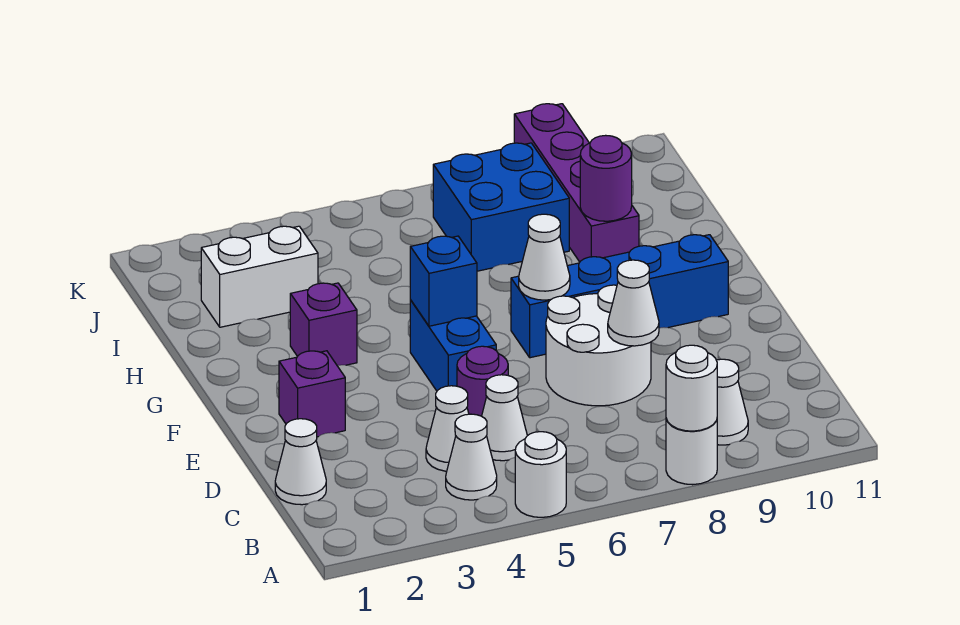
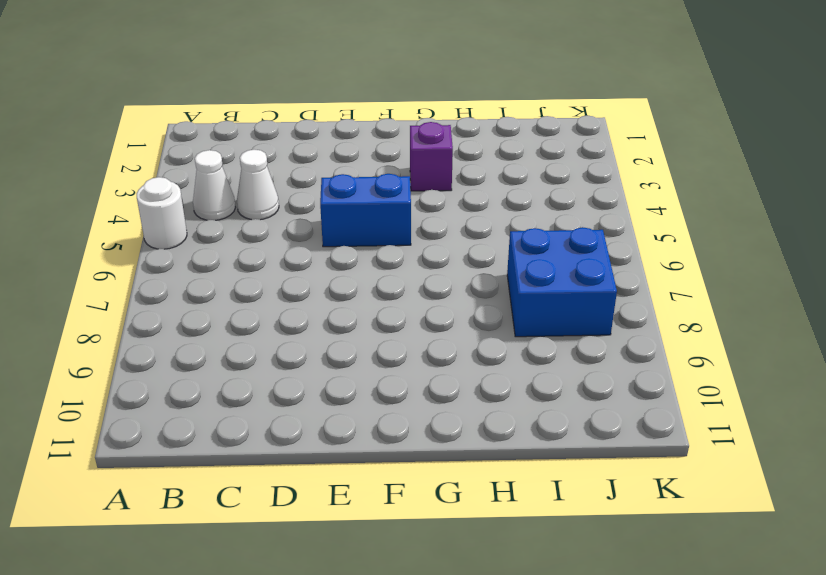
none -> white round brick A8 level 1
none -> white cone B9 level 1
none -> white cone C1 level 1

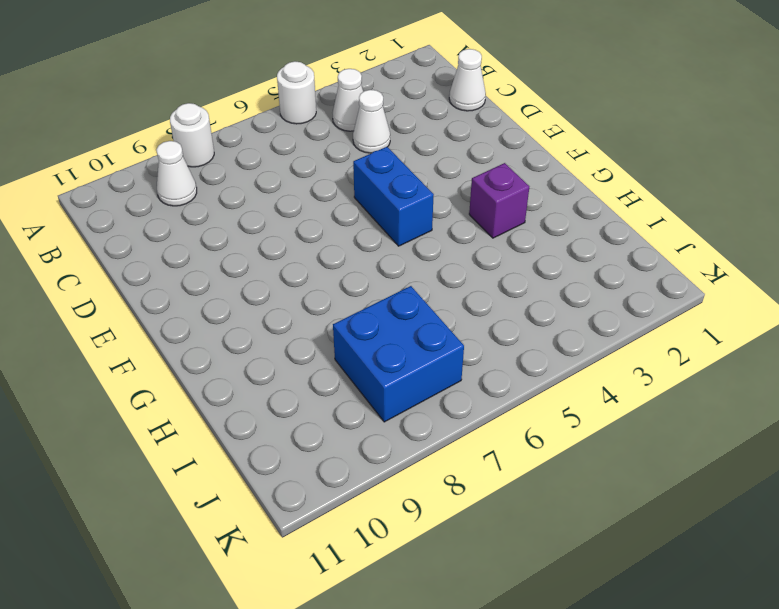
none -> white cone C5 level 1
none -> purple round brick D5 level 1
none -> white round brick D7:E8 level 1

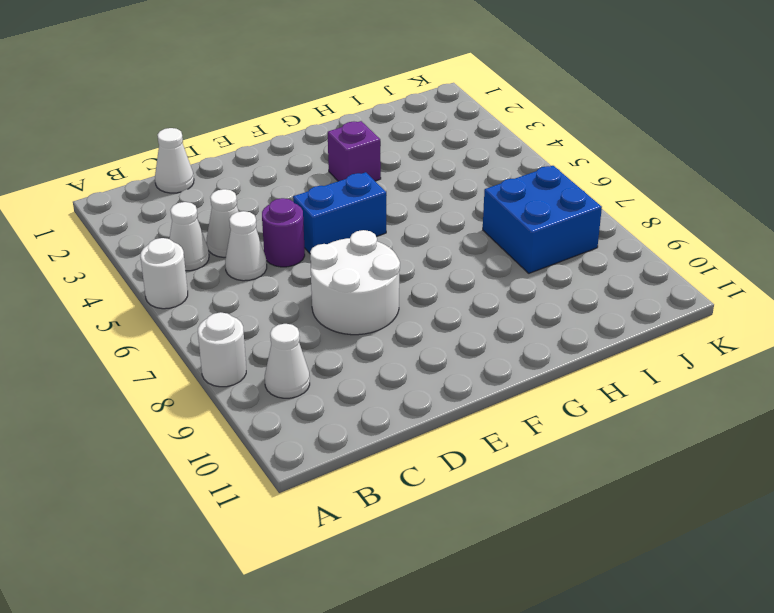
none -> purple brick E2 level 1
none -> blue brick F7:F10 level 1
none -> purple brick H9:K9 level 1

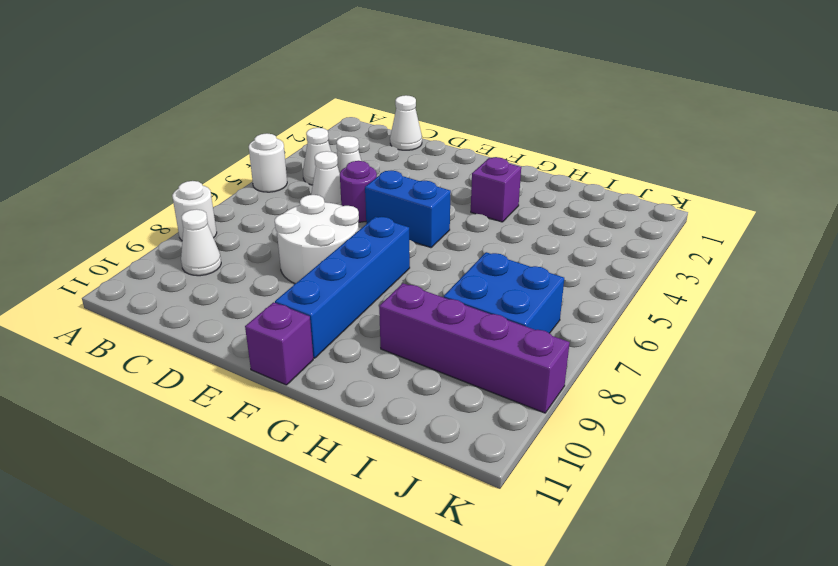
purple brick F11 level 1 -> purple brick E2 level 1
none -> white brick I2:I3 level 1
none -> white round brick A8 level 2
none -> white cone D8 level 2

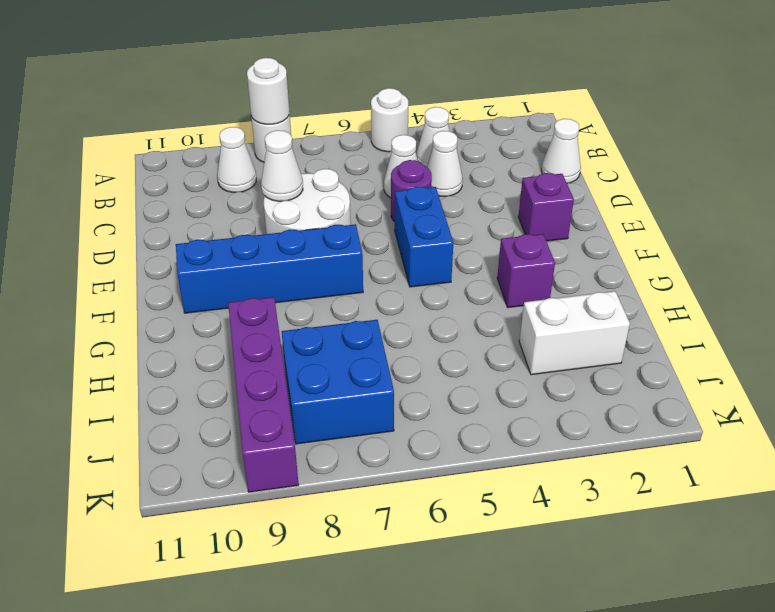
none -> blue brick F5 level 2
none -> white cone F7 level 2
none -> purple round brick H9 level 2

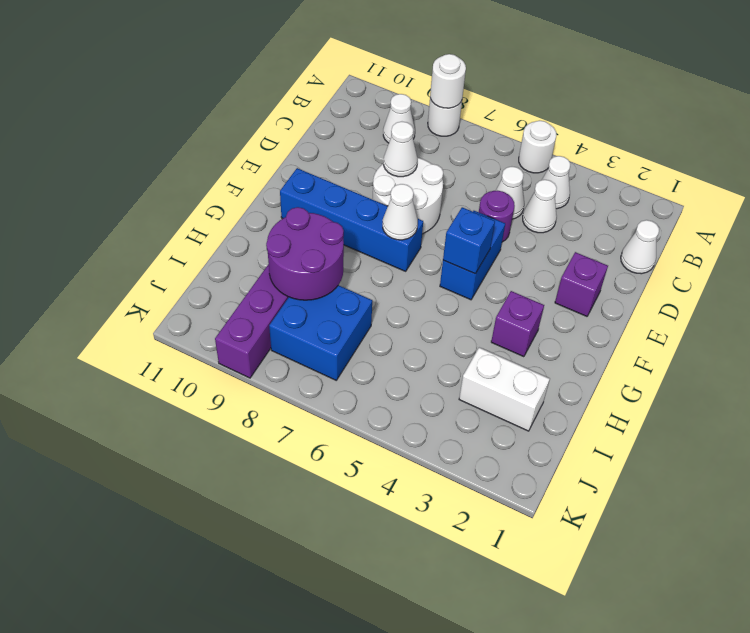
purple round brick H8:I9 level 2 -> purple round brick H9 level 2

